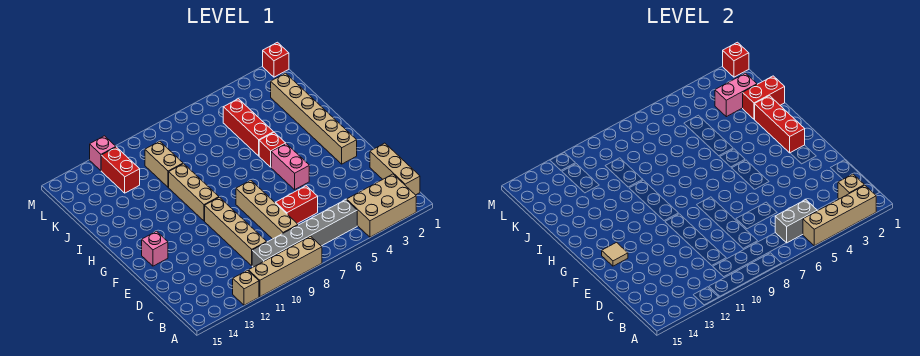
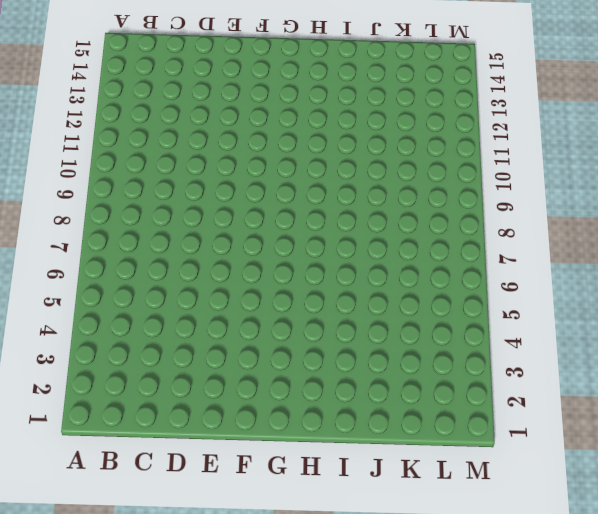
none -> tan brick A2:B4 level 1
none -> tan brick A8:A11 level 1
none -> tan brick A12 level 1

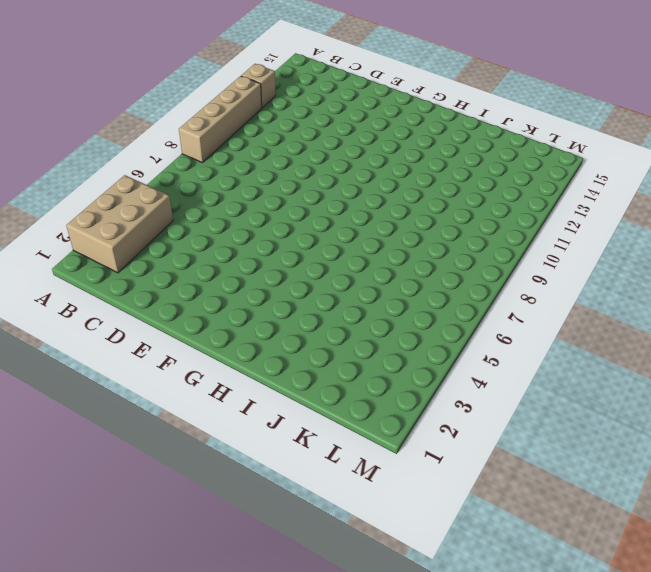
none -> tan brick B1:D1 level 1
none -> grey brick B5:B10 level 1
none -> tan brick C8:F8 level 1

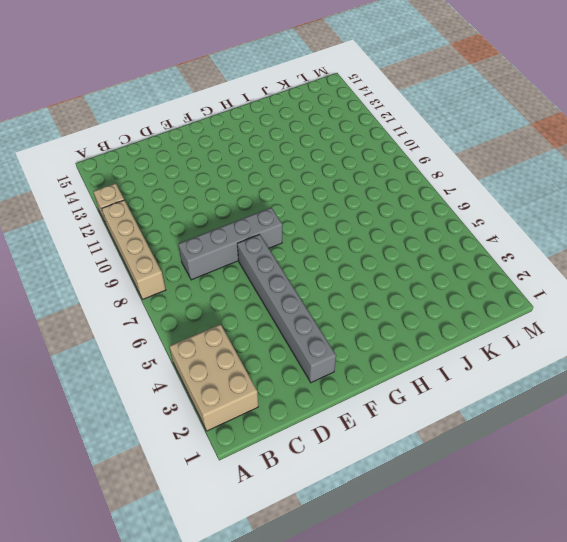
grey brick C8:F8 level 1 -> tan brick C8:F8 level 1
grey brick E2:E7 level 1 -> grey brick B5:B10 level 1
none -> tan brick B1:D1 level 1
none -> tan brick C10:F10 level 1
none -> red brick D6:D7 level 1

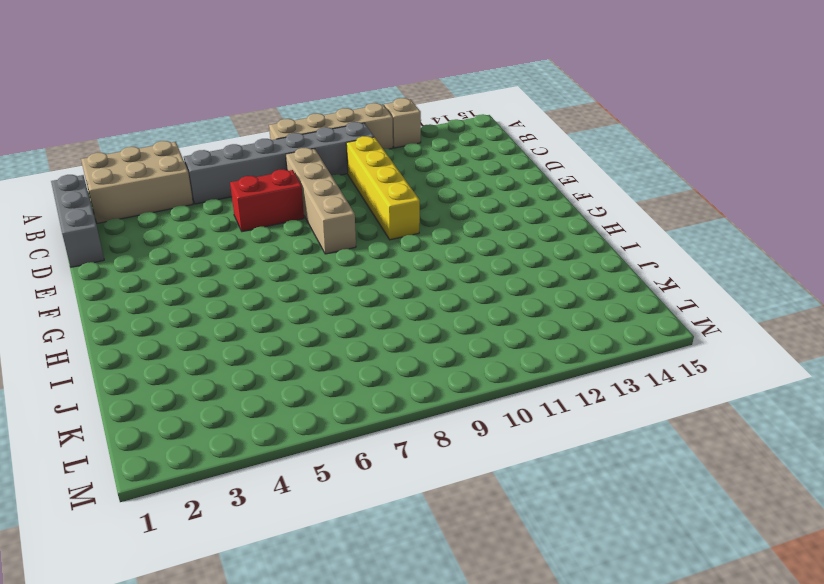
grey brick B1:D1 level 1 -> tan brick B1:D1 level 1
yellow brick C10:F10 level 1 -> tan brick C10:F10 level 1
none -> tan brick F2:K2 level 1
none -> pink brick F5:G5 level 1
none -> pink brick F14 level 1

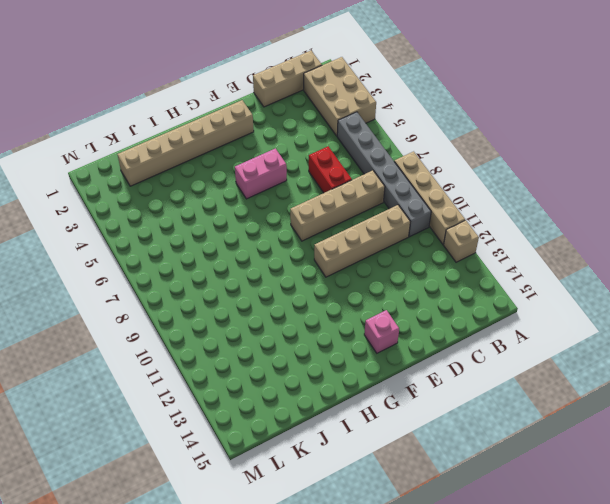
none -> tan brick G10:I10 level 1
none -> red brick H5 level 1
none -> red brick I5:K5 level 1

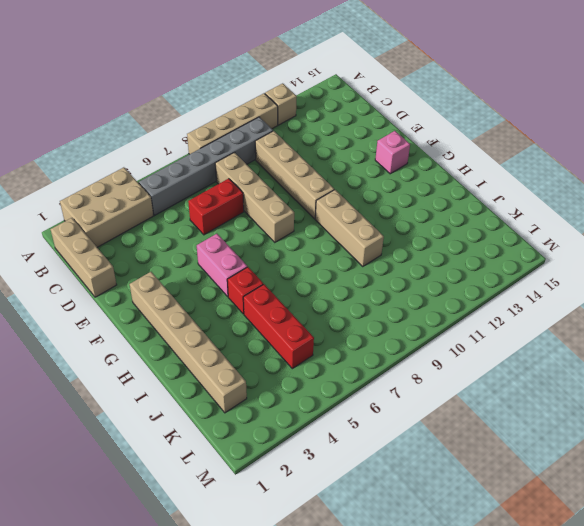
none -> tan brick J10:K10 level 1
none -> red brick K12:L12 level 1
none -> red brick M1 level 1

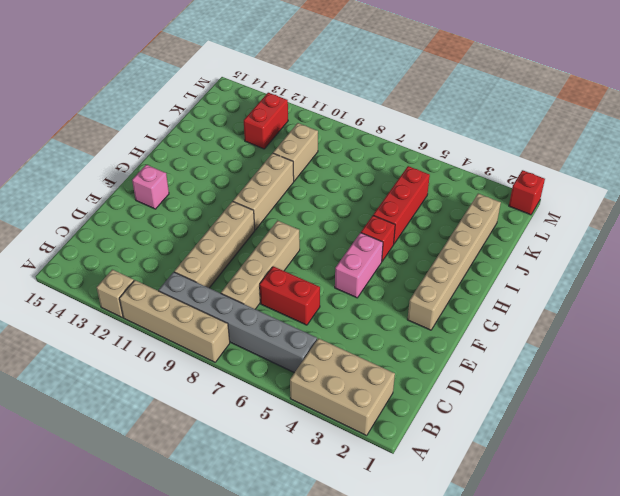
none -> tan brick B1:D1 level 1
none -> pink brick M12 level 1
none -> tan brick A2:A5 level 2

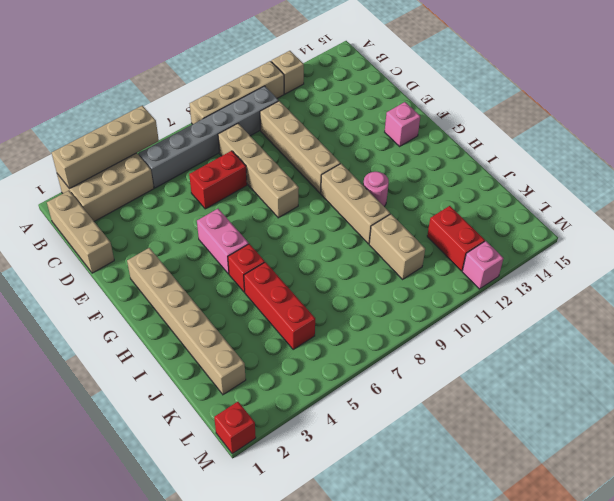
pink round brick H11 level 1 -> none
none -> tan brick B2 level 2
none -> grey brick B5:B6 level 2
none -> tan tile F14 level 2

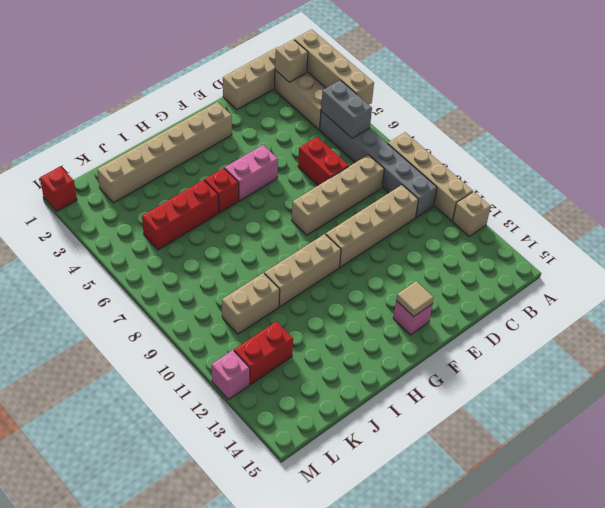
none -> red brick G2:I2 level 2
none -> red brick J1:J2 level 2
none -> pink brick K2:K3 level 2

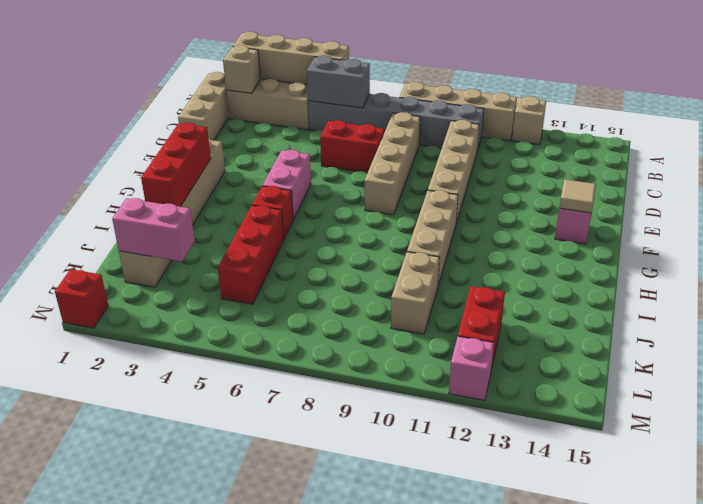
none -> red brick J1:J2 level 2
none -> red brick M1 level 2

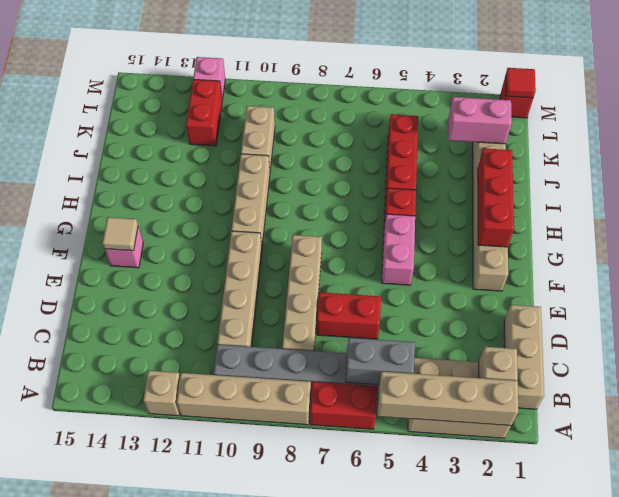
red brick A6:A7 level 1 -> red brick J1:J2 level 2
red tile M1 level 2 -> red brick M1 level 2

